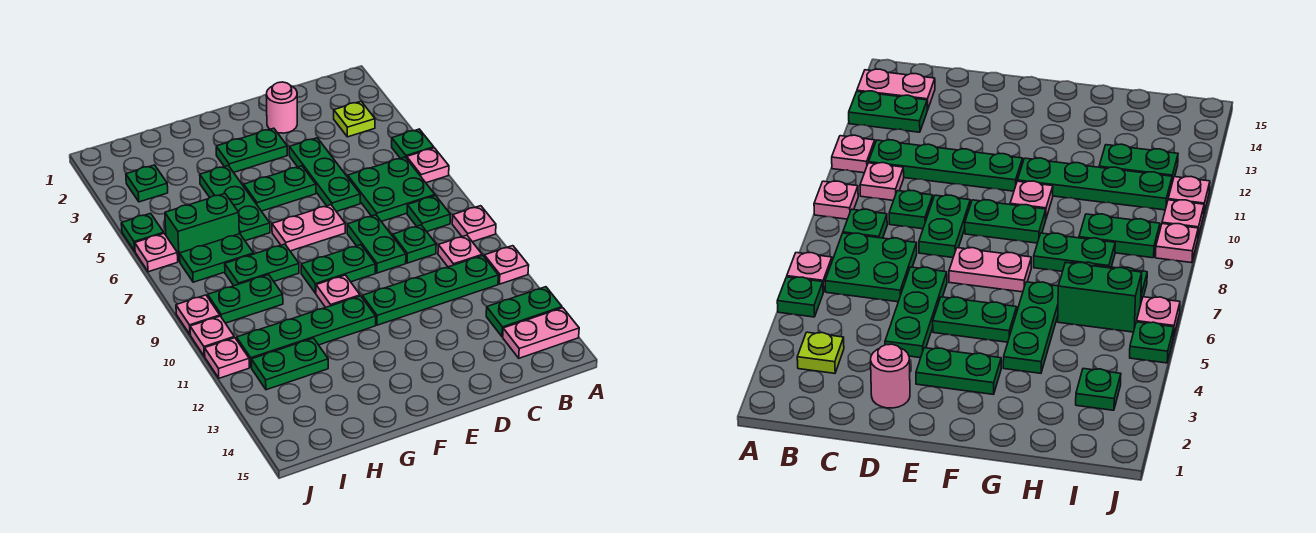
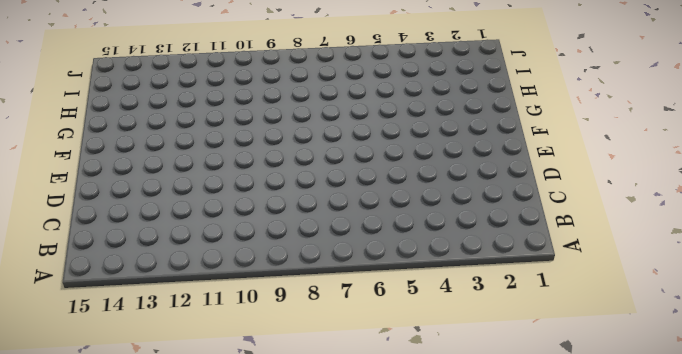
none -> green plate A5 level 1
none -> pink plate A6 level 1
none -> pink plate A9 level 1
none -> pink plate A11 level 1

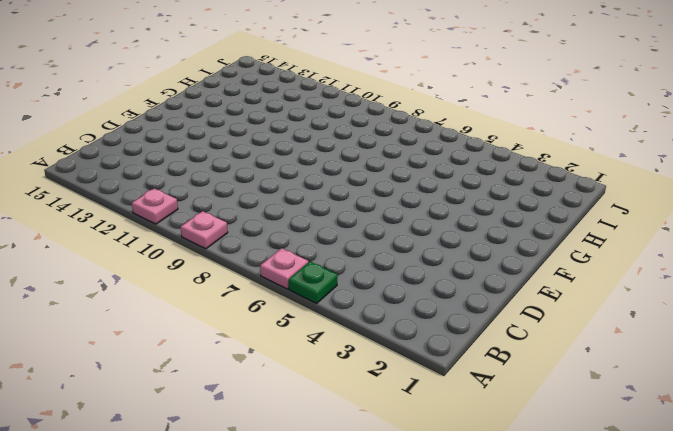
none -> green plate A13:B13 level 1
none -> pink plate A14:B14 level 1
none -> lime plate B3 level 1
none -> green plate B6:C7 level 1

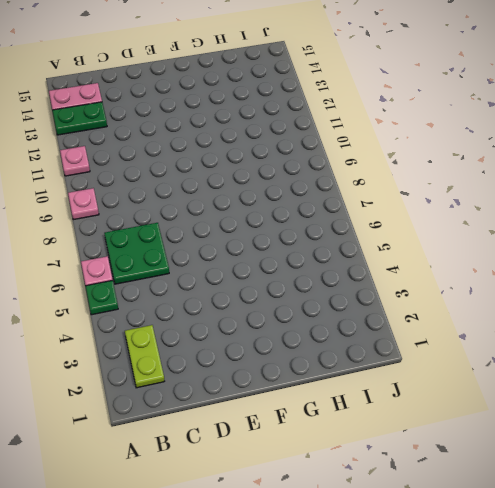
lime plate B2:B3 level 1 -> lime plate B3 level 1
none -> green plate B8 level 1
none -> pink plate B10 level 1
none -> green plate B11:E11 level 1
none -> green plate C9 level 1

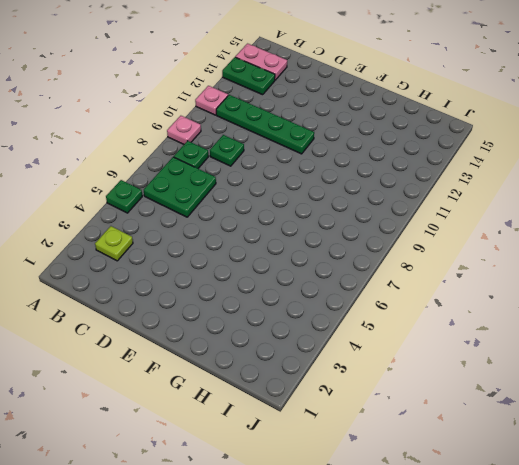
none -> pink plate A6 level 1
none -> pink plate B10 level 1
none -> pink round brick D2 level 1
none -> green plate D4:D6 level 1

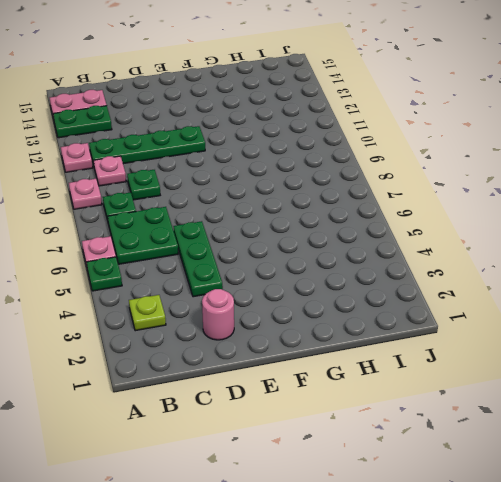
none -> green plate D8:D9 level 1
none -> green plate E3:F3 level 1
none -> green plate E5:F5 level 1
none -> pink plate E7:F7 level 1

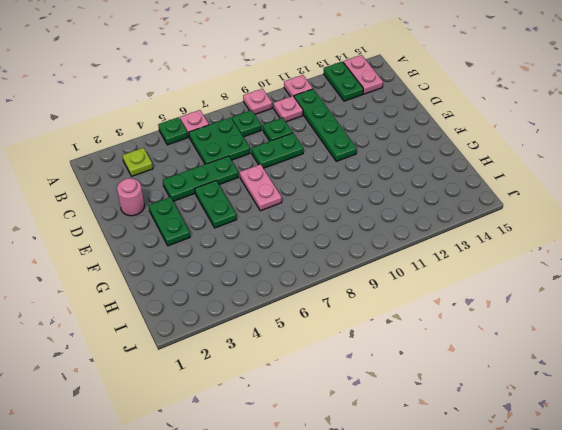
none -> green plate E9:F9 level 1
none -> pink plate F10 level 1
none -> green plate F11:I11 level 1
none -> green plate G4:G6 level 1

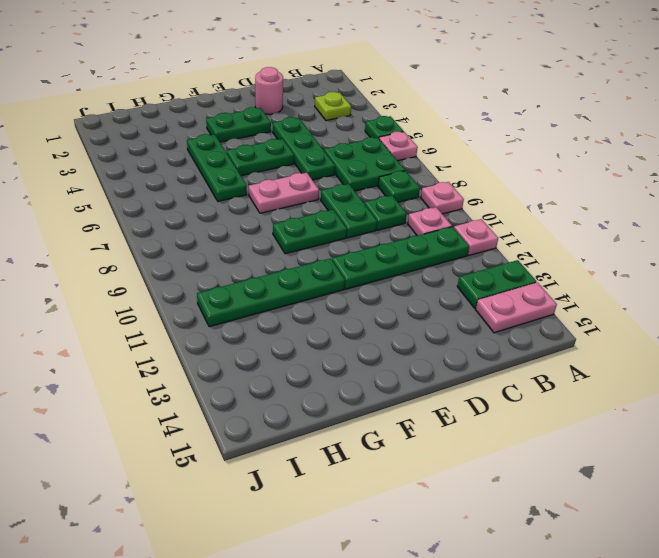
none -> pink plate F10 level 1
none -> green plate G8:H8 level 1
none -> green brick H6:I6 level 1
none -> green plate H7:I7 level 1

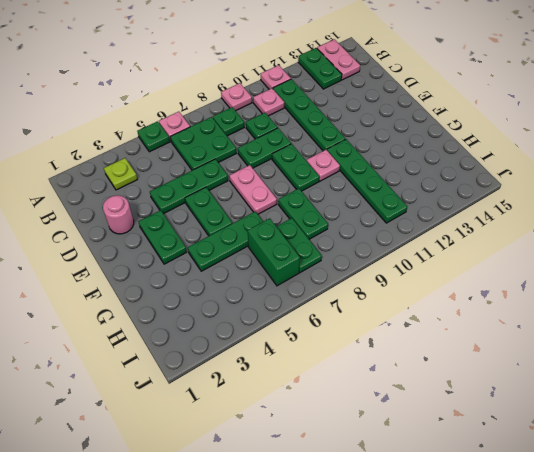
none -> green plate H9:I9 level 1
none -> green plate H12:I12 level 1
none -> green plate I3 level 1
none -> green plate J5 level 1

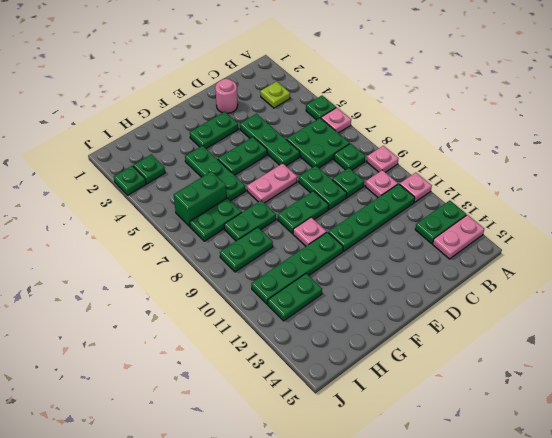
green plate J3 level 1 -> green plate J5 level 1
none -> pink plate J6 level 1
none -> pink plate J9 level 1
none -> pink plate J10 level 1
none -> pink plate J11 level 1

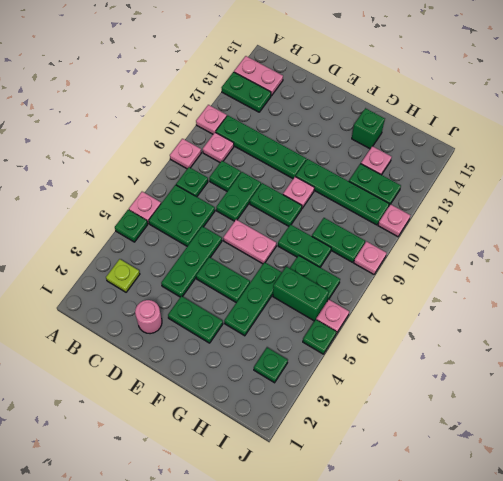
green brick G14 level 1 -> none
pink plate H13 level 1 -> pink plate J10 level 1

